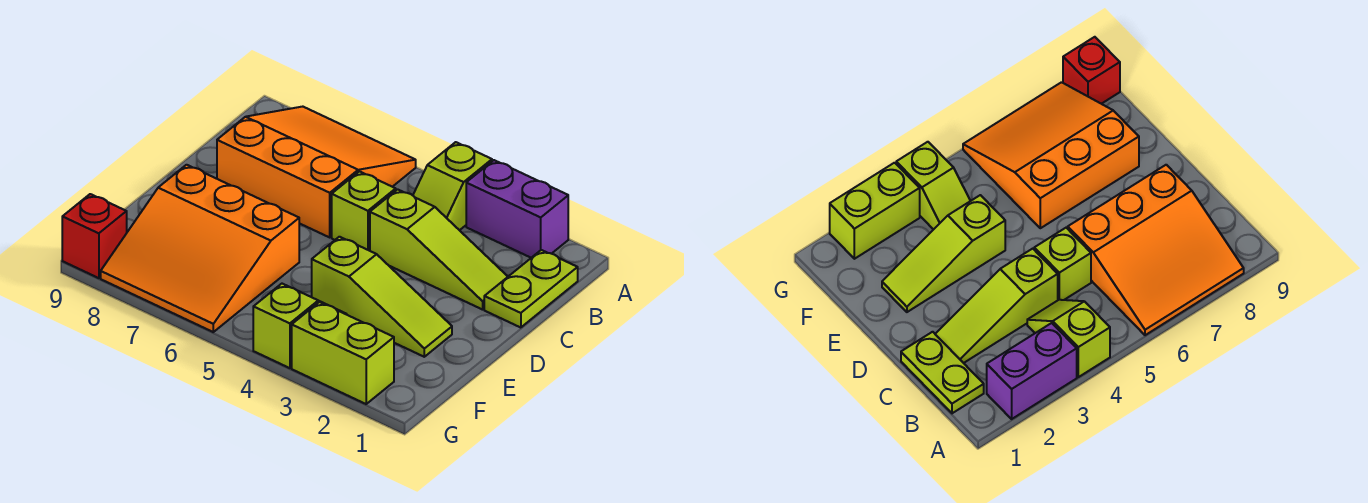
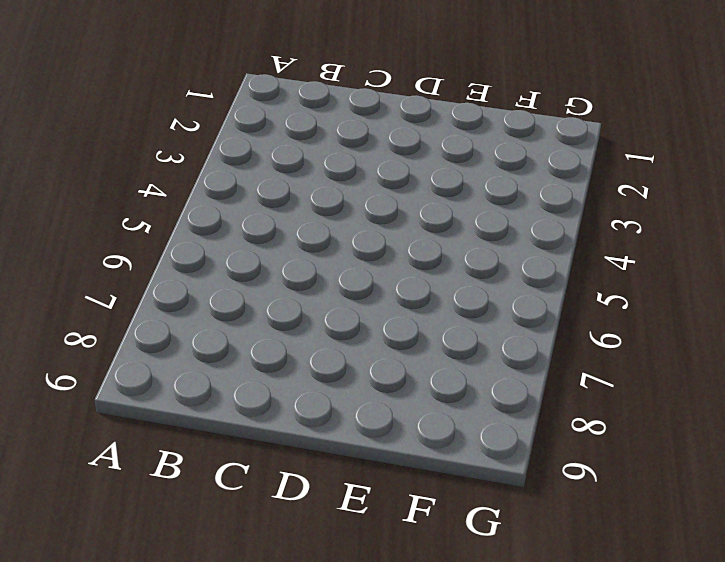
none -> purple brick A2:A3 level 1
none -> lime slope A4:B4 level 1 top A

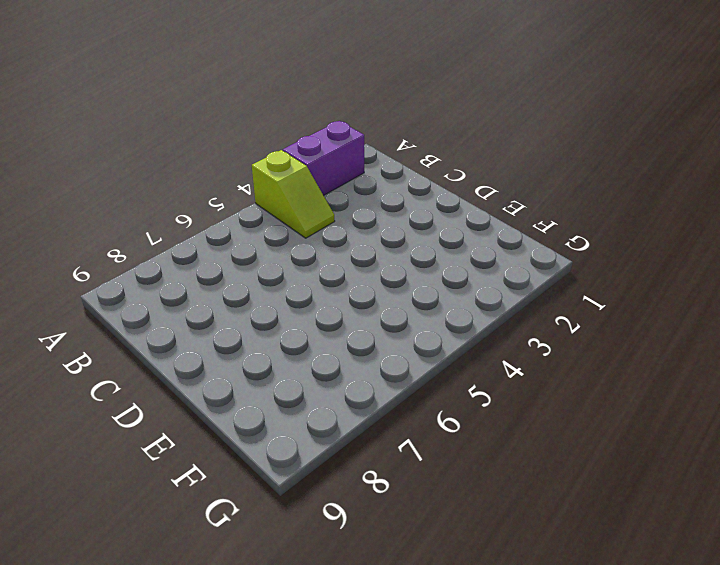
none -> orange slope A6:C8 level 1 top C
none -> lime plate B1:C1 level 1

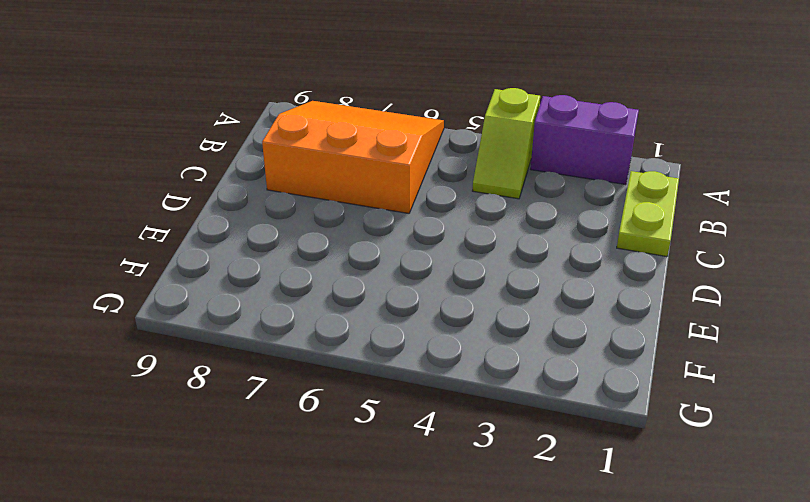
none -> lime slope C2:C4 level 1 top 4
none -> lime brick C5 level 1

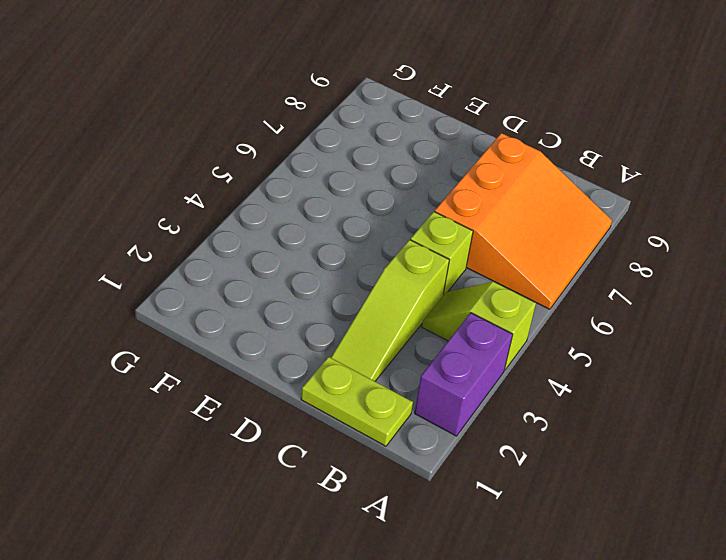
none -> lime slope E2:E4 level 1 top 4
none -> orange slope E6:G8 level 1 top E

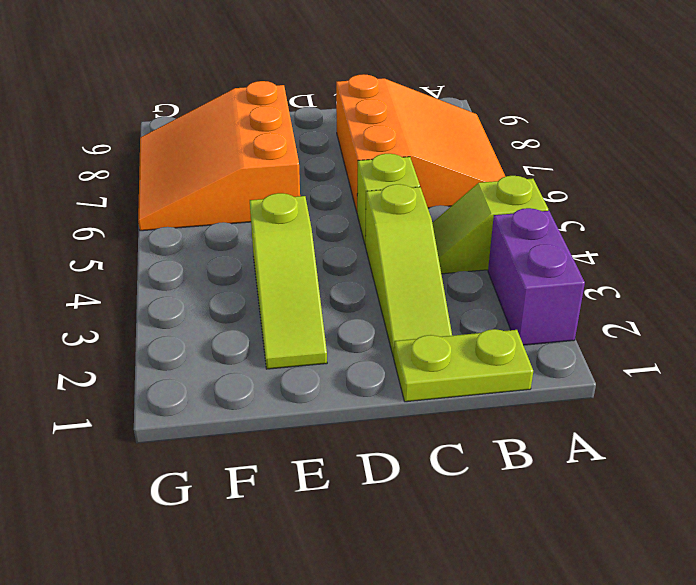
none -> lime slope F4:G4 level 1 top G
none -> lime brick G2:G3 level 1

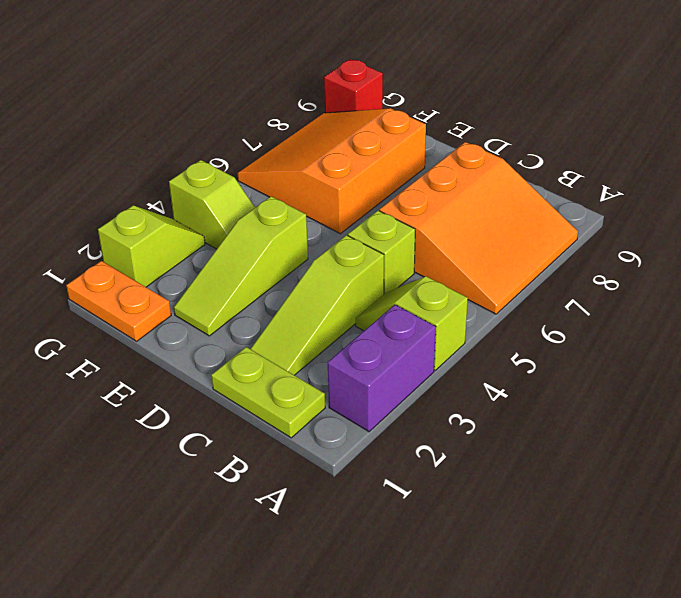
orange plate F1:G1 level 1 -> none
lime slope G2:G3 level 1 top 2 -> lime brick G2:G3 level 1

